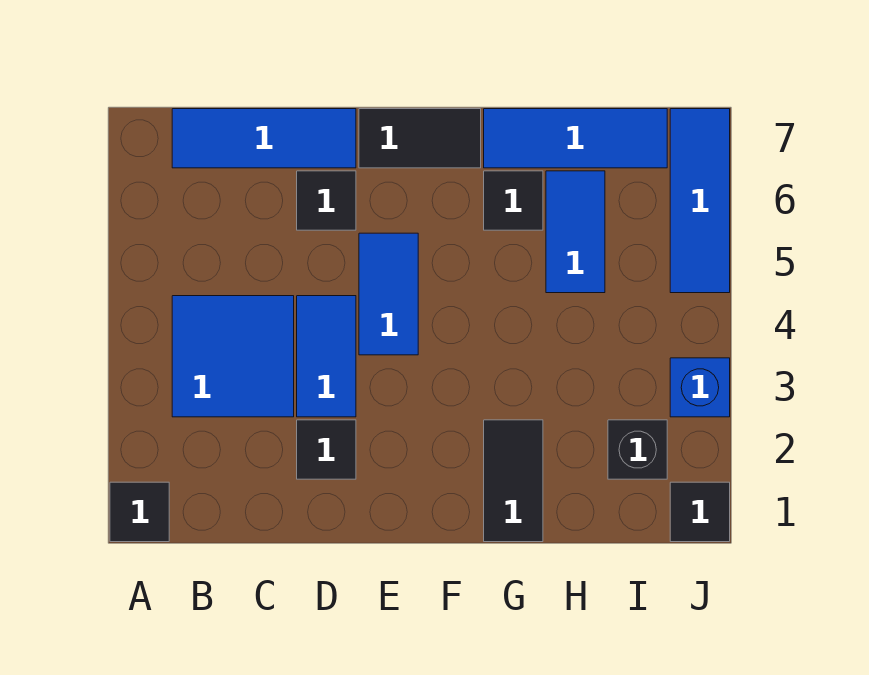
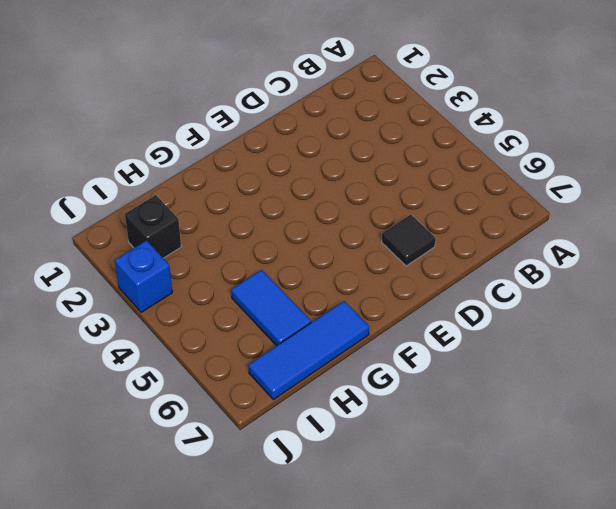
none -> black tile A1 level 1
none -> blue tile B3:C4 level 1
none -> blue tile B7:D7 level 1

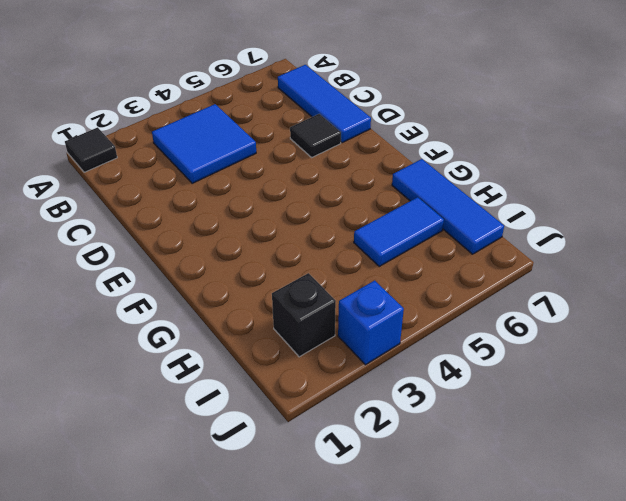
none -> black tile D2 level 1
none -> blue tile D3:D4 level 1
none -> blue tile E4:E5 level 1

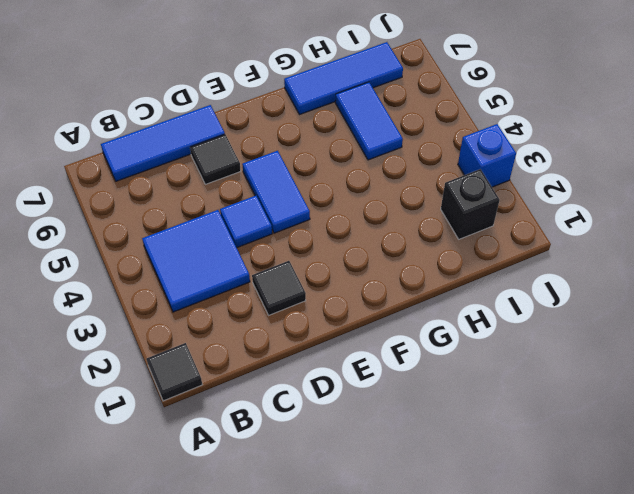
blue tile D4 level 1 -> blue tile D3:D4 level 1
none -> black tile E7:F7 level 1
none -> black tile G1:G2 level 1
none -> black tile G6 level 1

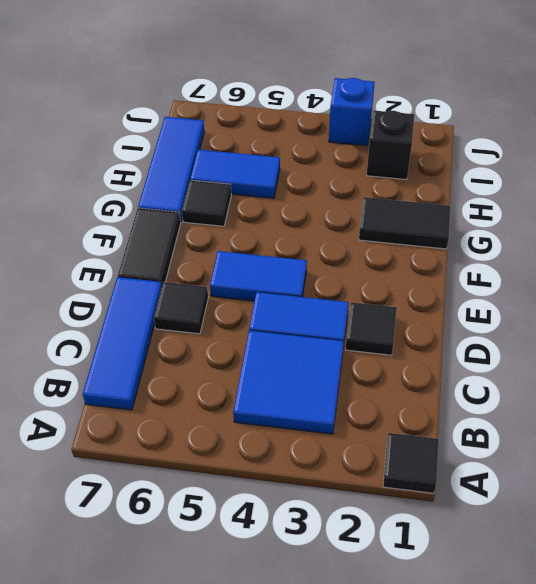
none -> black tile J1 level 1
none -> blue tile J5:J7 level 1

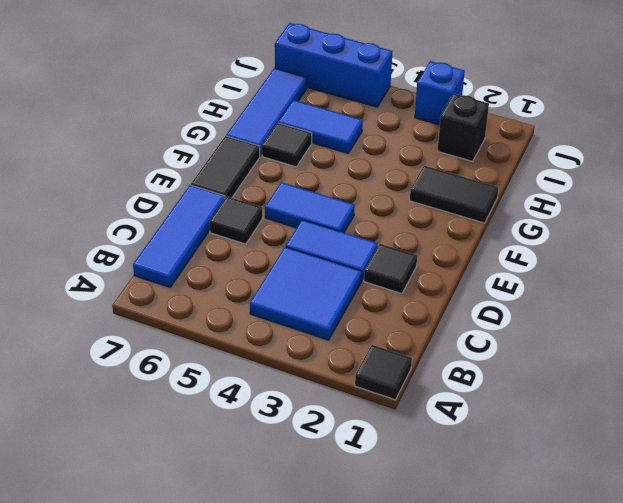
blue brick J5:J7 level 1 -> blue tile J5:J7 level 1
none -> black tile J1 level 1

